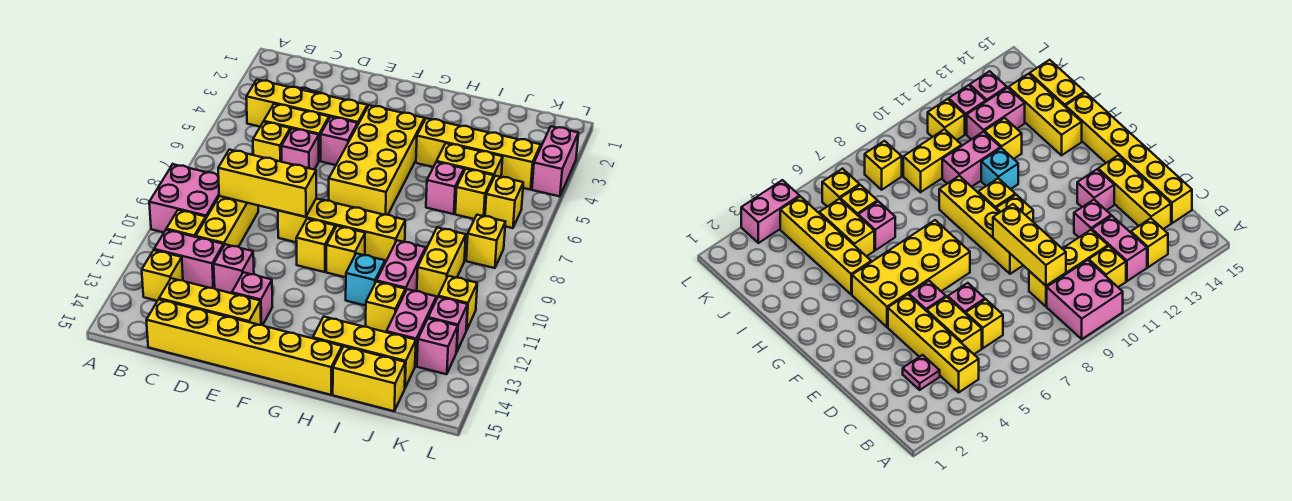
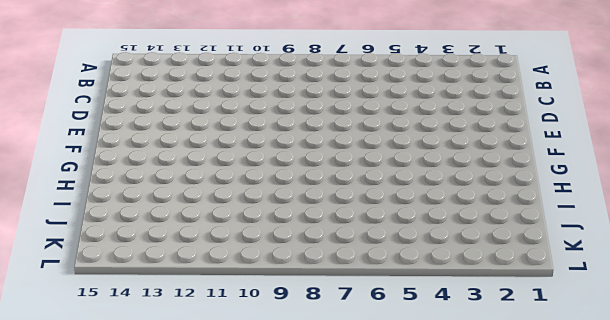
none -> pink brick A9:B10 level 1
none -> yellow brick B4:E4 level 1
none -> yellow brick B11 level 1
none -> pink brick B12:C12 level 1

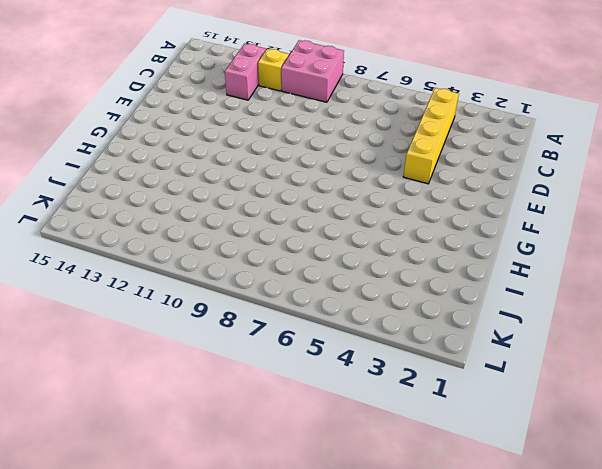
none -> yellow brick B13 level 1
none -> pink plate C3 level 1
none -> yellow brick C5:D5 level 1
none -> yellow brick C6 level 1

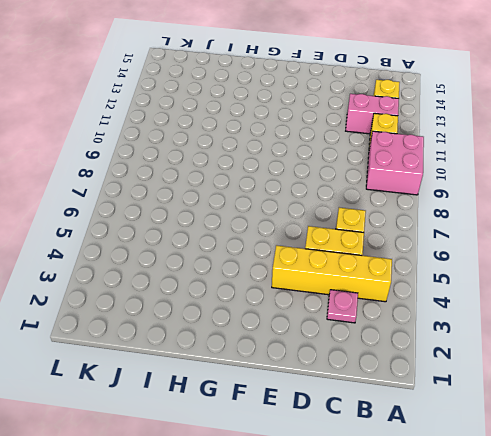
none -> yellow brick C9:C11 level 1
none -> yellow brick C14:E14 level 1
none -> yellow brick C15:H15 level 1
none -> pink brick D6 level 1

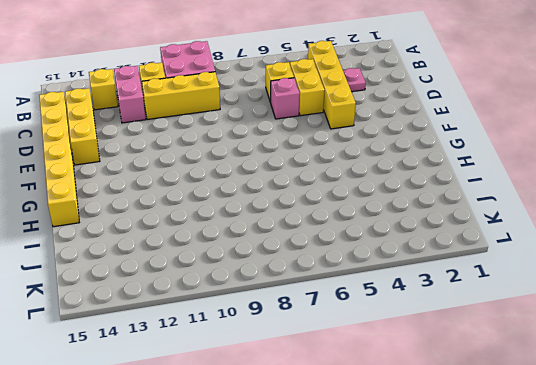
none -> pink brick D12 level 1
none -> pink brick E5 level 1
none -> yellow brick E9:H9 level 1
none -> pink brick E13 level 1

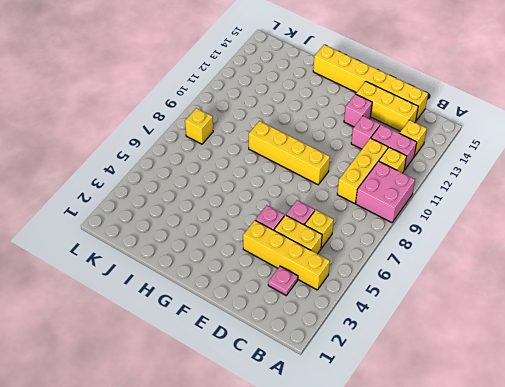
none -> yellow brick F4:G7 level 1
none -> yellow brick F10 level 1
none -> yellow brick G10 level 1
none -> yellow brick H4:K4 level 1

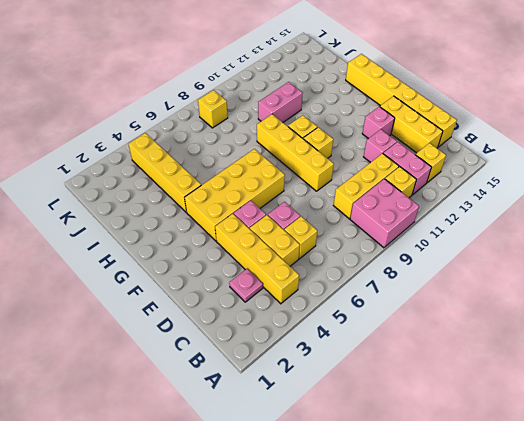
none -> cyan brick H11 level 1
none -> yellow brick H14:J14 level 1
none -> yellow brick I5:J5 level 1
none -> pink brick I6 level 1

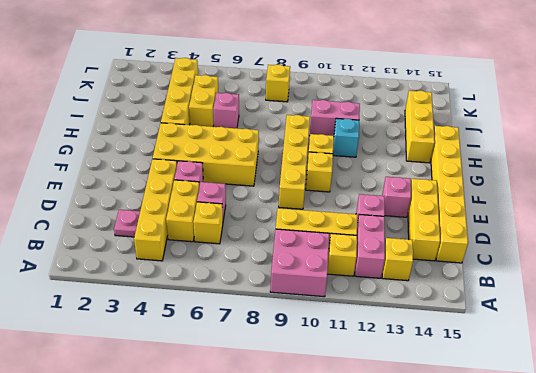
none -> yellow brick I12 level 1
none -> yellow brick I15:J15 level 1
none -> yellow brick J6 level 1
none -> yellow brick J9:J10 level 1

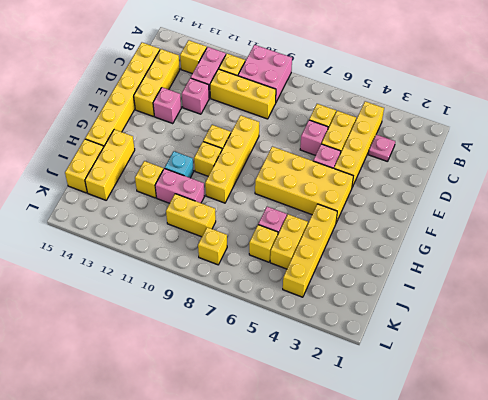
none -> pink brick J12:J13 level 1
none -> yellow brick K6 level 1
none -> yellow brick K11 level 1
none -> pink brick K12 level 1

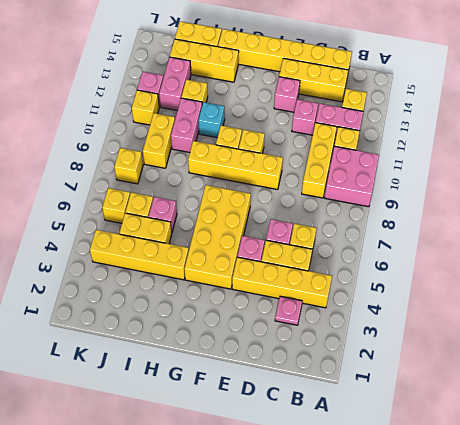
none -> pink brick K13 level 1
none -> pink brick L3:L4 level 1
none -> yellow brick C9:E9 level 2

